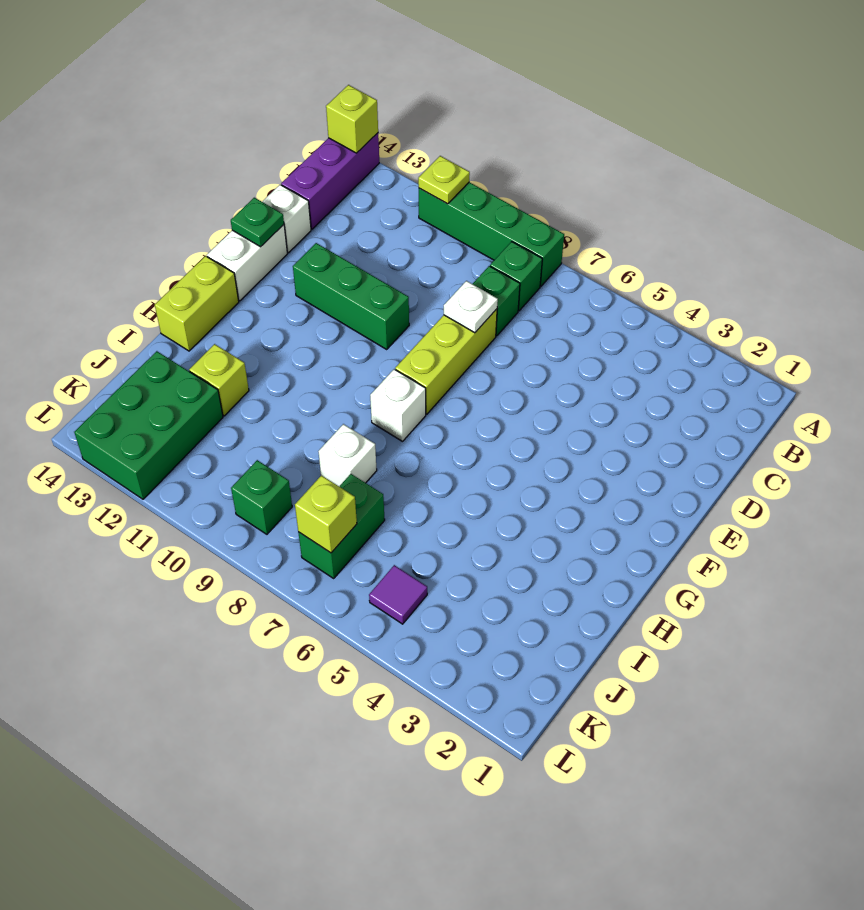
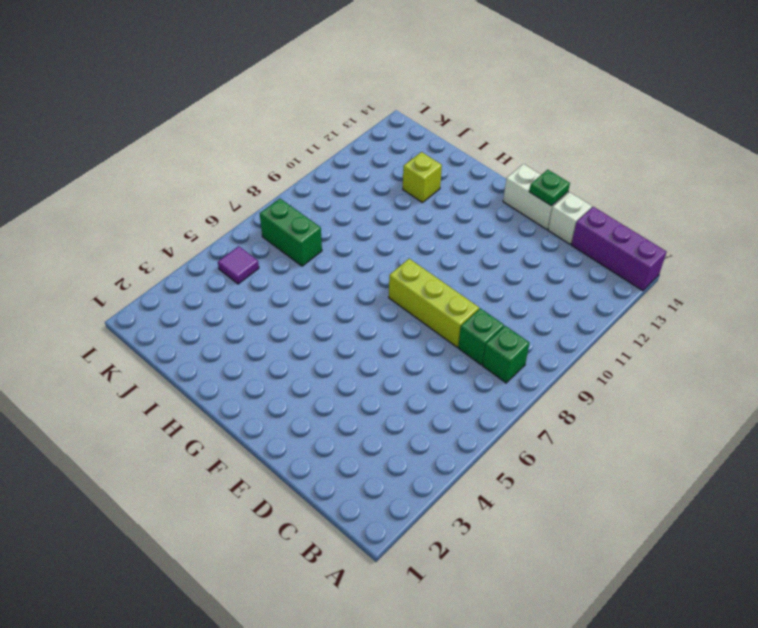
none -> green brick A8:A11 level 1
none -> green brick E10:E12 level 1
none -> white brick G8 level 1

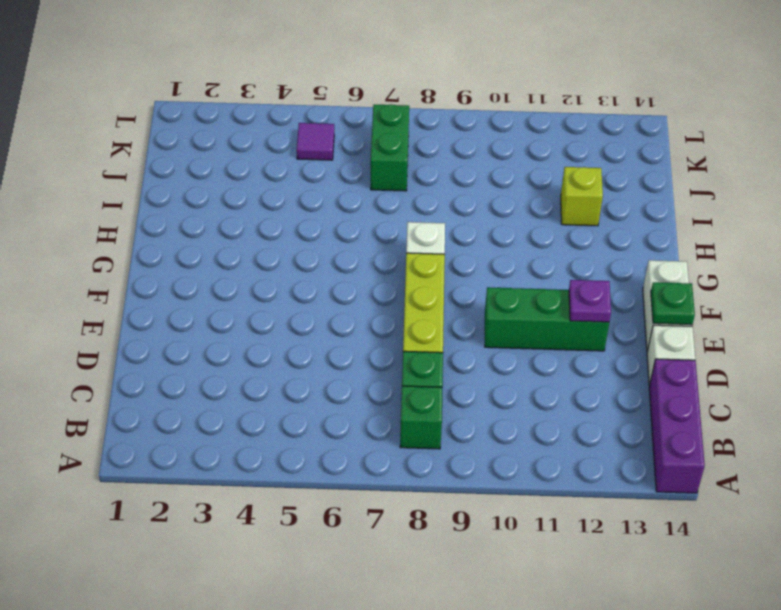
purple plate E12 level 2 -> none
none -> green brick A8:A11 level 1
none -> lime brick G14:H14 level 1
none -> white brick I8 level 1

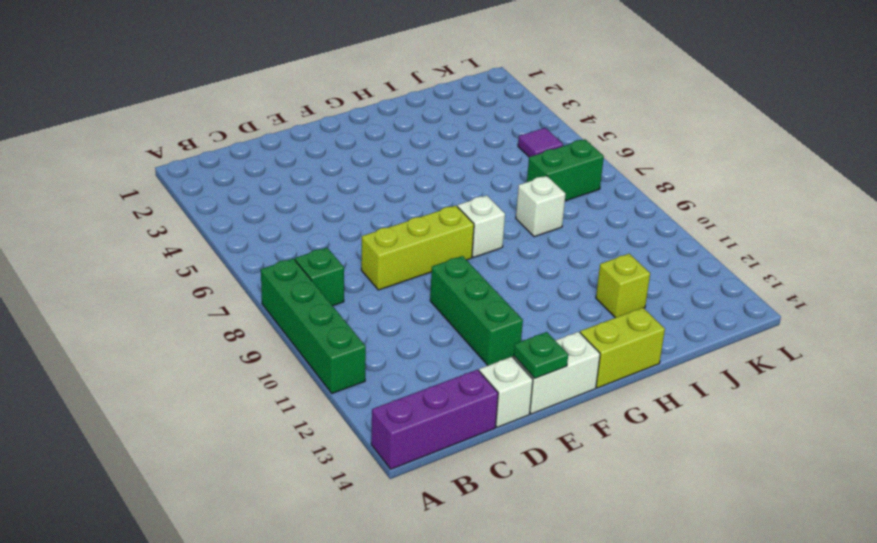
none -> green brick C8 level 1
none -> green brick J12:L13 level 1
none -> green brick K9 level 1

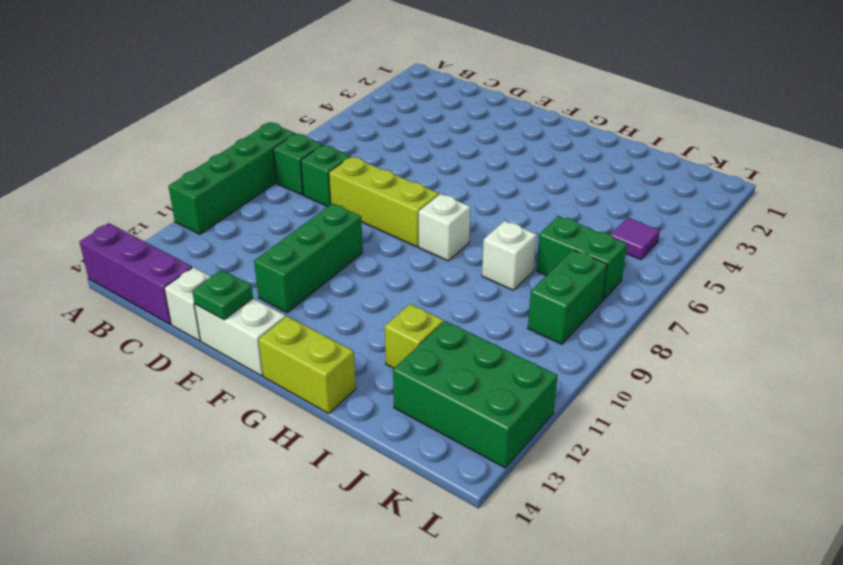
green brick K8:K9 level 1 -> green brick K9 level 1
none -> lime plate A11 level 2
none -> lime brick A14 level 2
none -> white plate D8 level 2

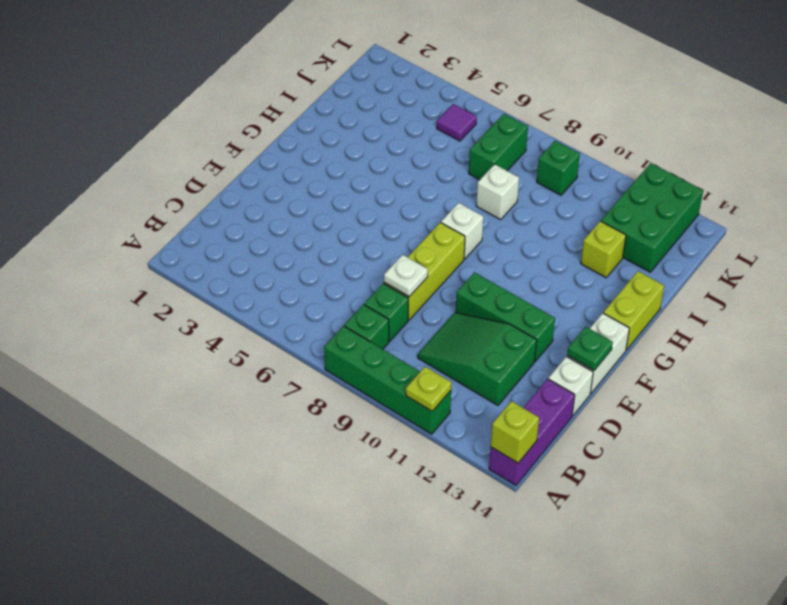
green slope C10:D12 level 1 top 12 -> none
none -> lime brick K7 level 2

